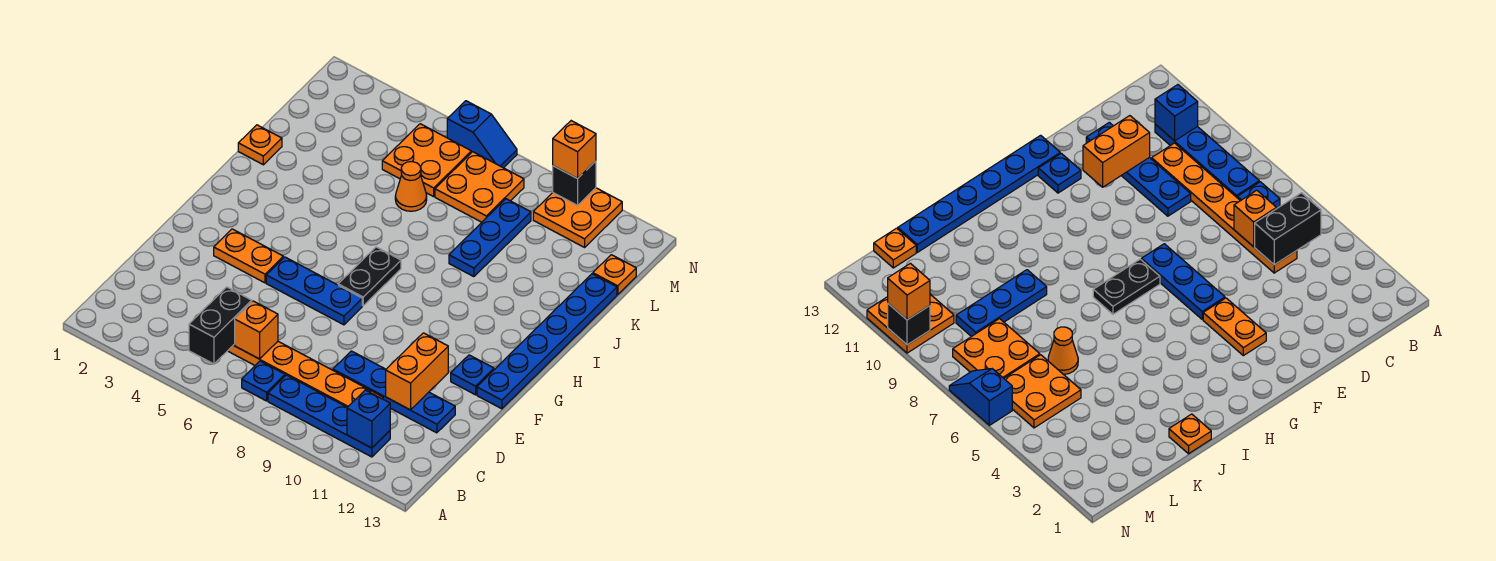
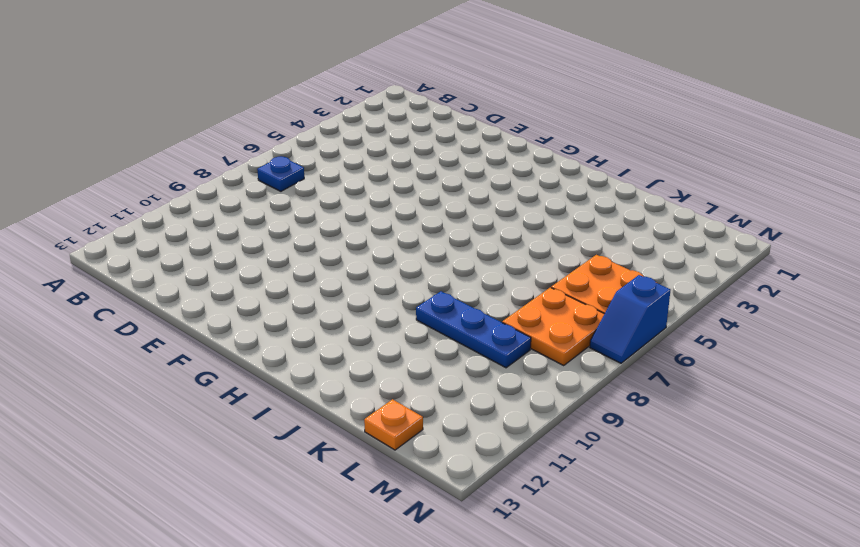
none -> blue plate B8:B11 level 1
none -> orange plate C5:C10 level 1
none -> blue plate D9:D12 level 1

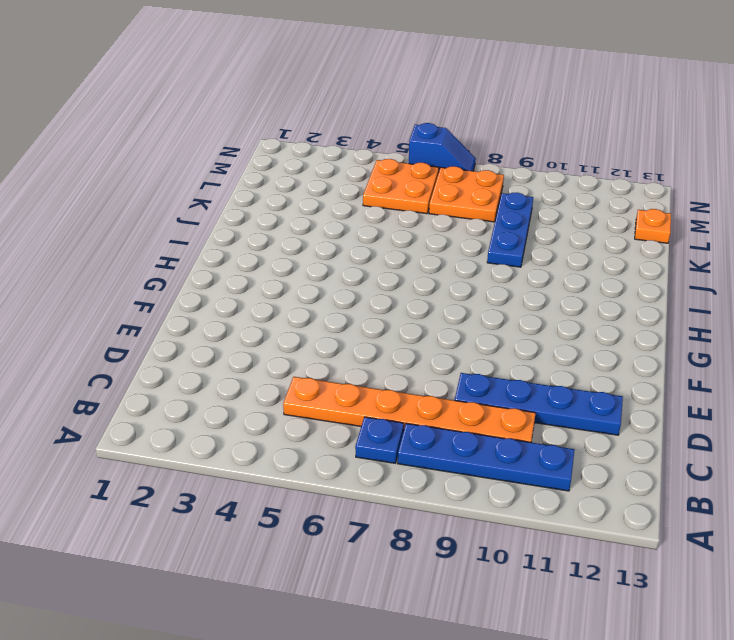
none -> orange plate F3:F4 level 1
none -> blue plate F5:F7 level 1
none -> blue plate F12 level 1

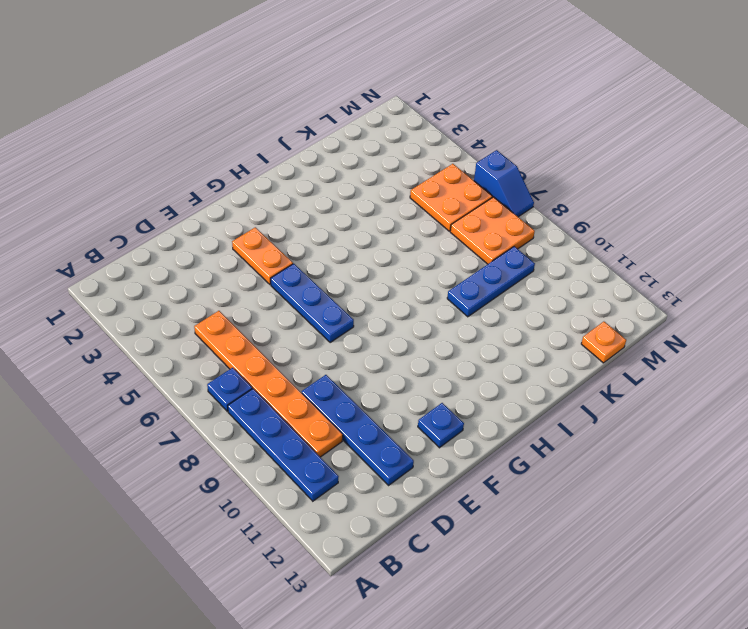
none -> blue plate F13:K13 level 1
none -> black plate G7:H7 level 1
none -> orange plate J1 level 1

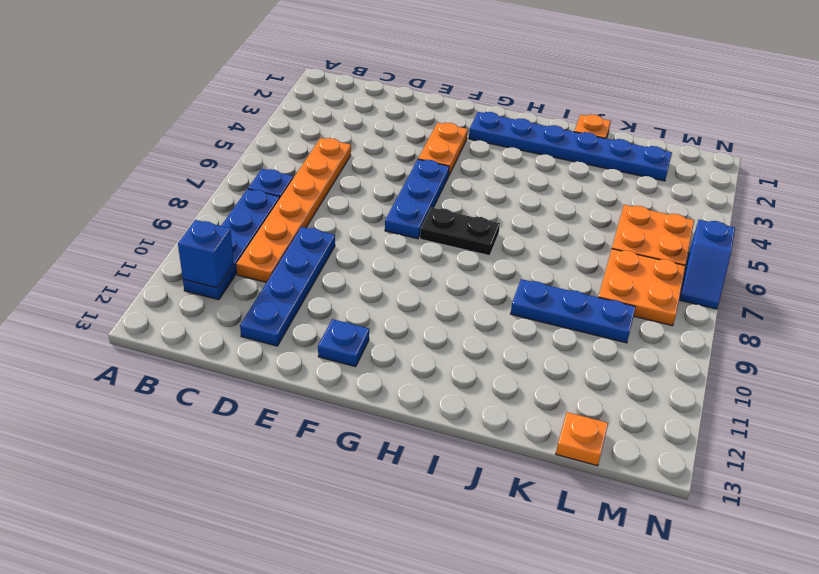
blue plate G2:L2 level 1 -> blue plate F13:K13 level 1
none -> orange cone K6 level 1
none -> orange plate M10:N11 level 1
none -> black brick B5:C5 level 2

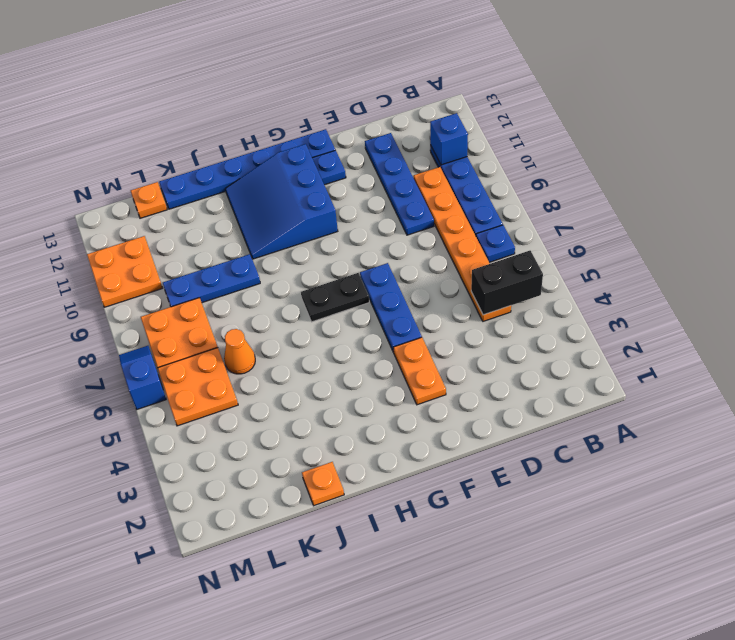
blue slope G10:I12 level 1 top G -> none
none -> orange brick C6 level 2
none -> orange brick D11:E11 level 2
none -> black brick N10 level 2

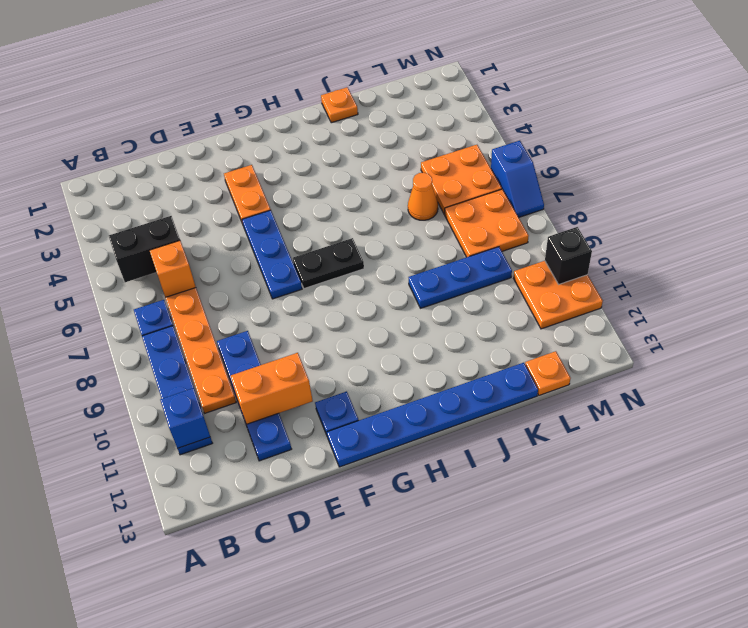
none -> orange brick N10 level 3

